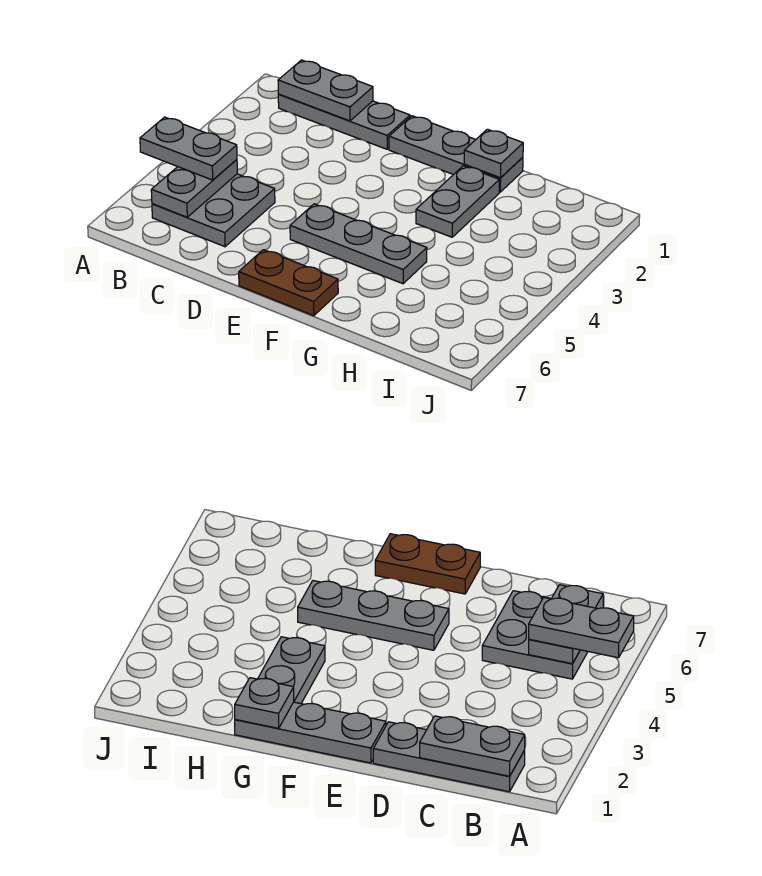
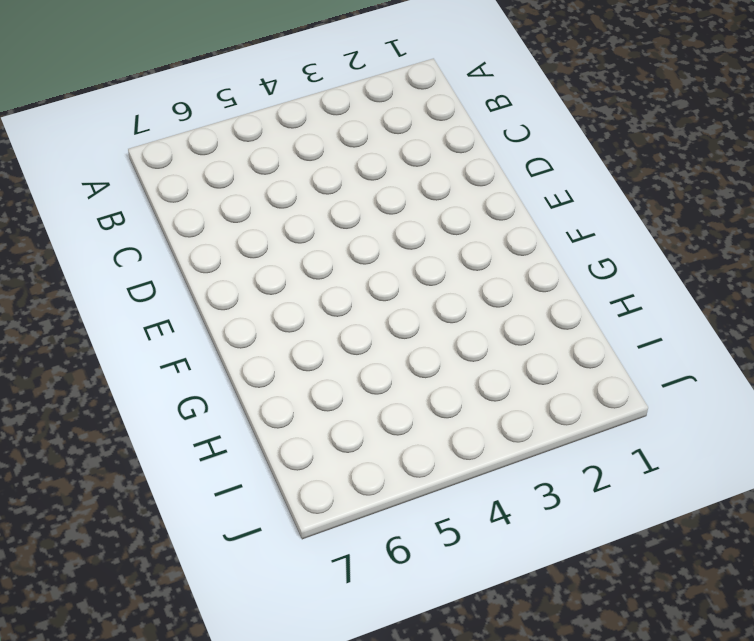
none -> grey plate B1:D1 level 1
none -> grey plate B5:C6 level 1

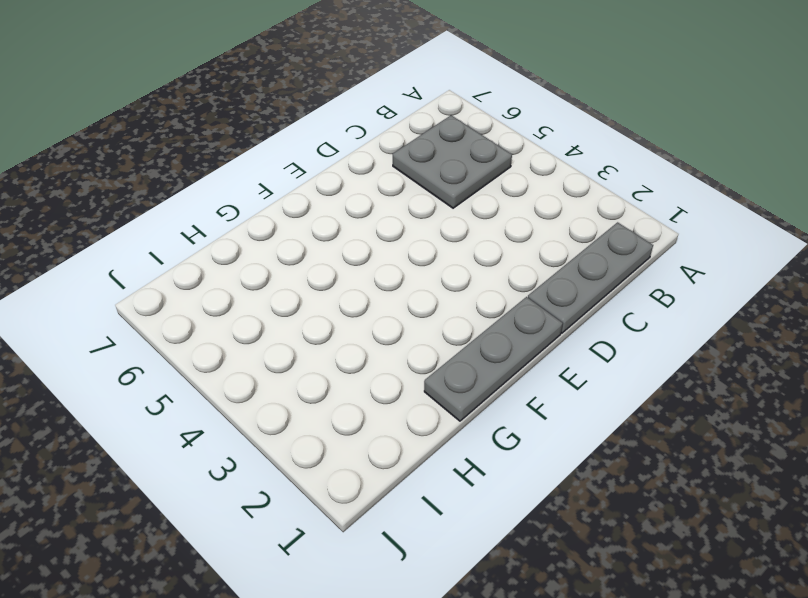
none -> grey plate E5:G5 level 1
none -> brown plate E7:F7 level 1

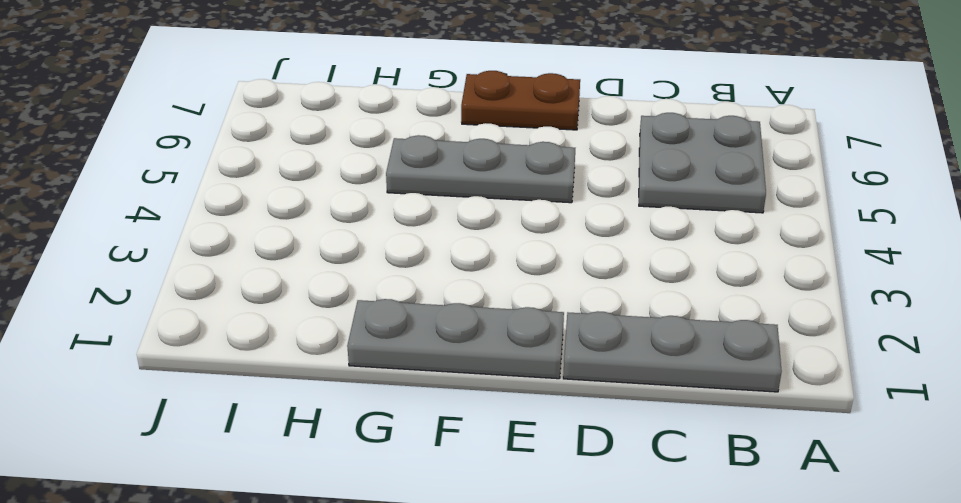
none -> grey plate G2:G3 level 1
none -> grey plate B1:C1 level 2

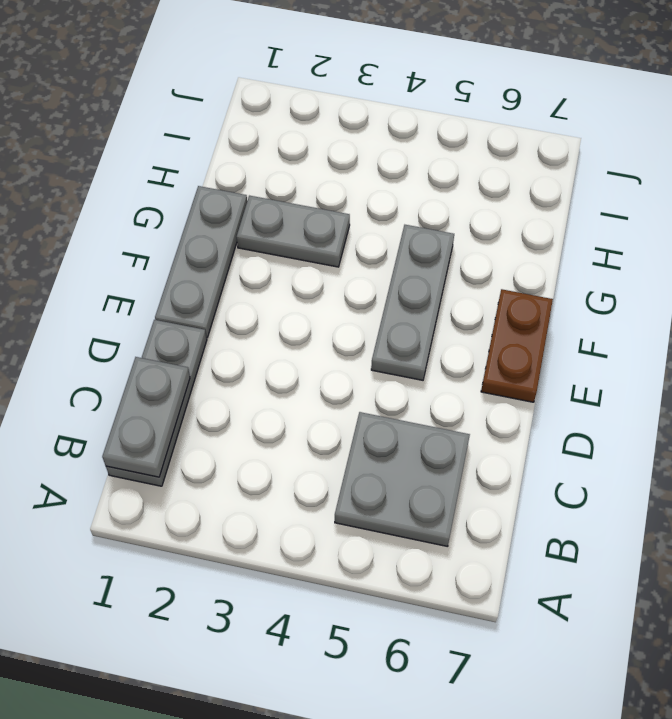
none -> grey plate B5:B6 level 2
none -> grey plate G1 level 2

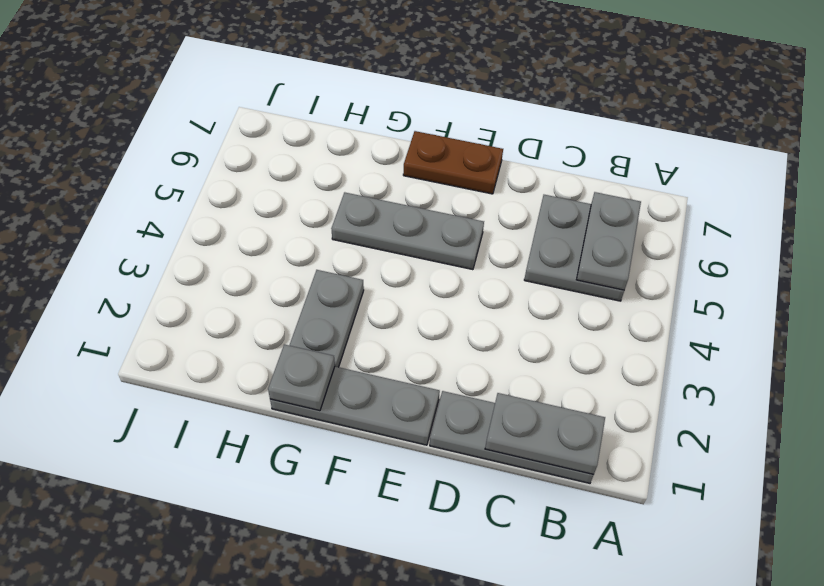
none -> grey plate A5:B5 level 3

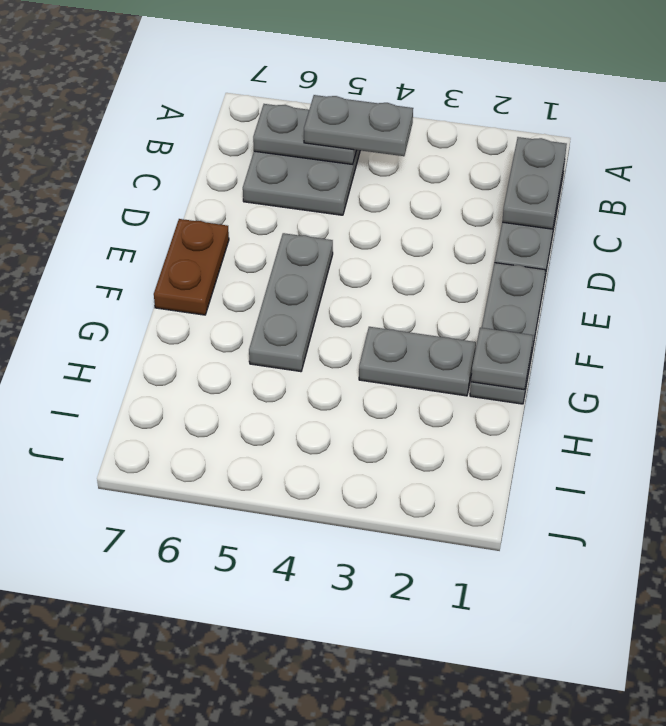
grey plate B4:B5 level 3 -> grey plate A5:B5 level 3

